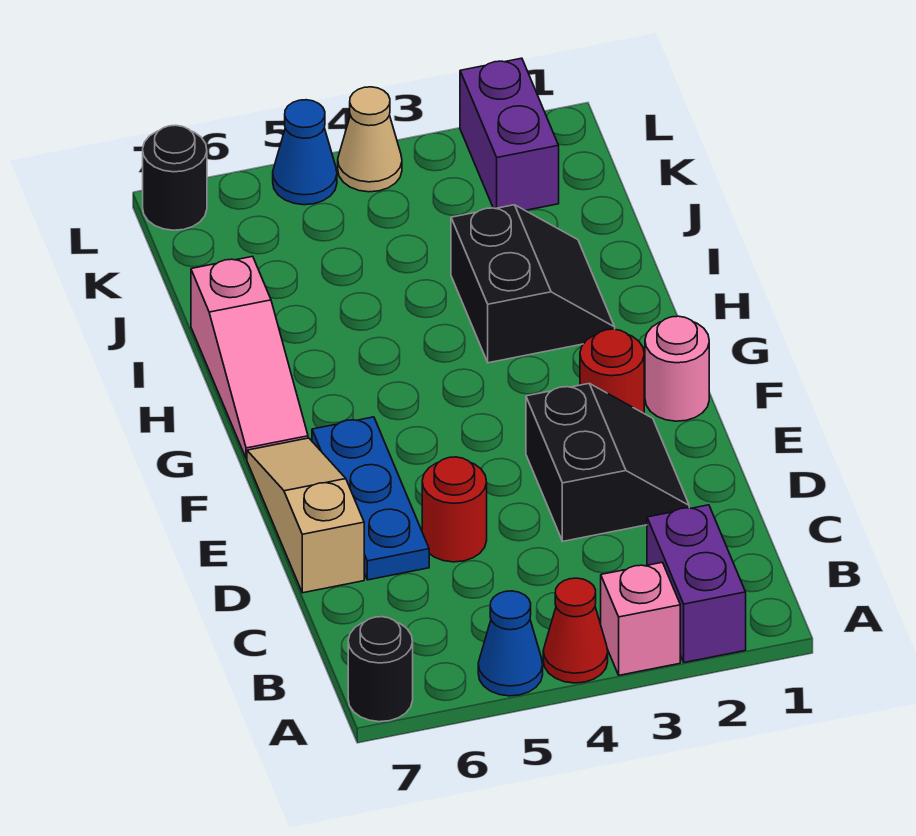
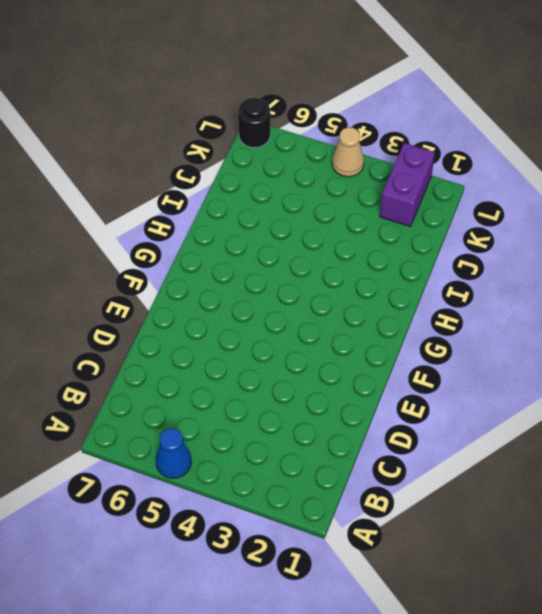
none -> purple brick A2:B2 level 1
none -> pink brick A3 level 1
none -> red cone A4 level 1

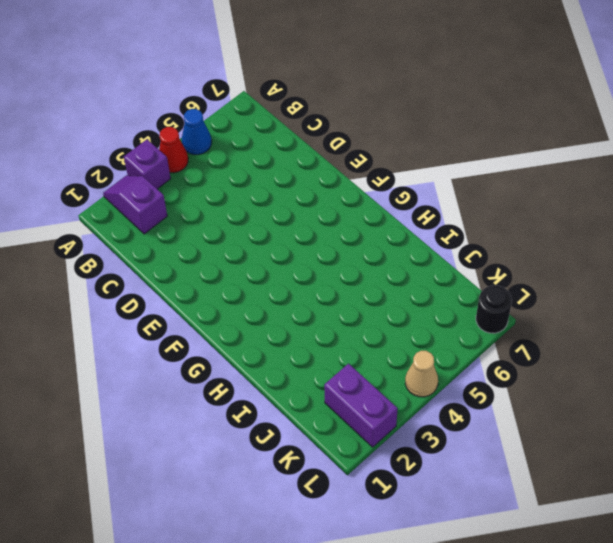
purple slope A2:B2 level 1 top B -> purple brick A2:B2 level 1
purple brick A3 level 1 -> pink brick A3 level 1
none -> black round brick A7 level 1
none -> black slope D2:E3 level 1 top 3
none -> red round brick D5 level 1

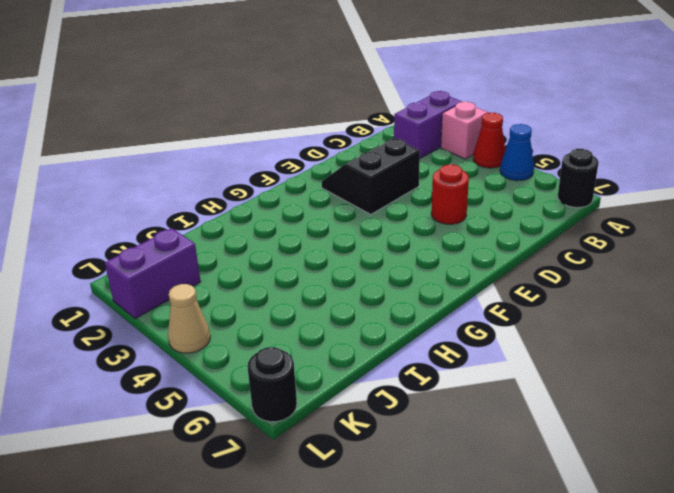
none -> blue plate D6:F6 level 1
none -> tan slope D7:F7 level 1 top D
none -> pink round brick F1 level 1

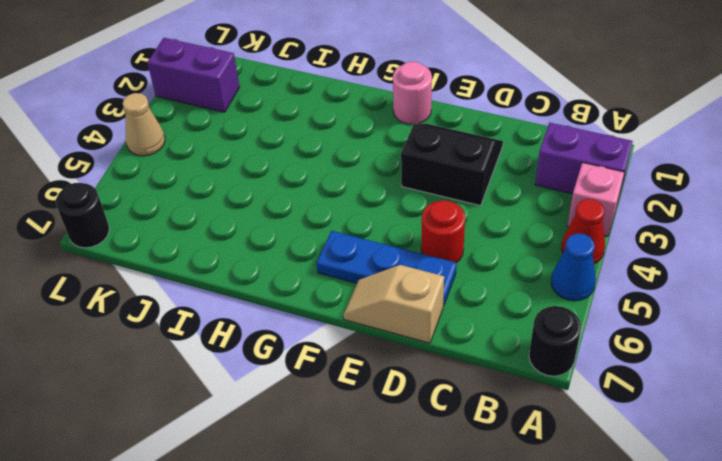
tan slope D7:E7 level 1 top D -> tan slope D7:F7 level 1 top D
none -> red round brick F2 level 1
none -> pink slope G7:I7 level 1 top I
none -> black slope H2:I3 level 1 top 3

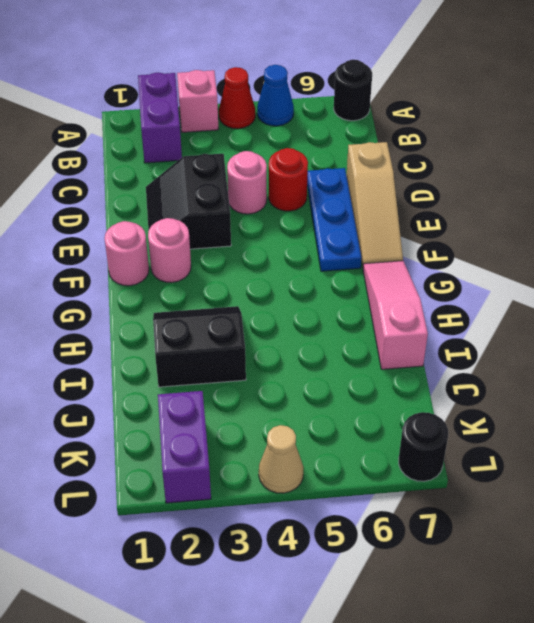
pink round brick D4 level 1 -> none
pink round brick F2 level 1 -> red round brick F2 level 1
black slope H2:I3 level 1 top I -> black slope H2:I3 level 1 top 3
none -> blue cone L5 level 1

